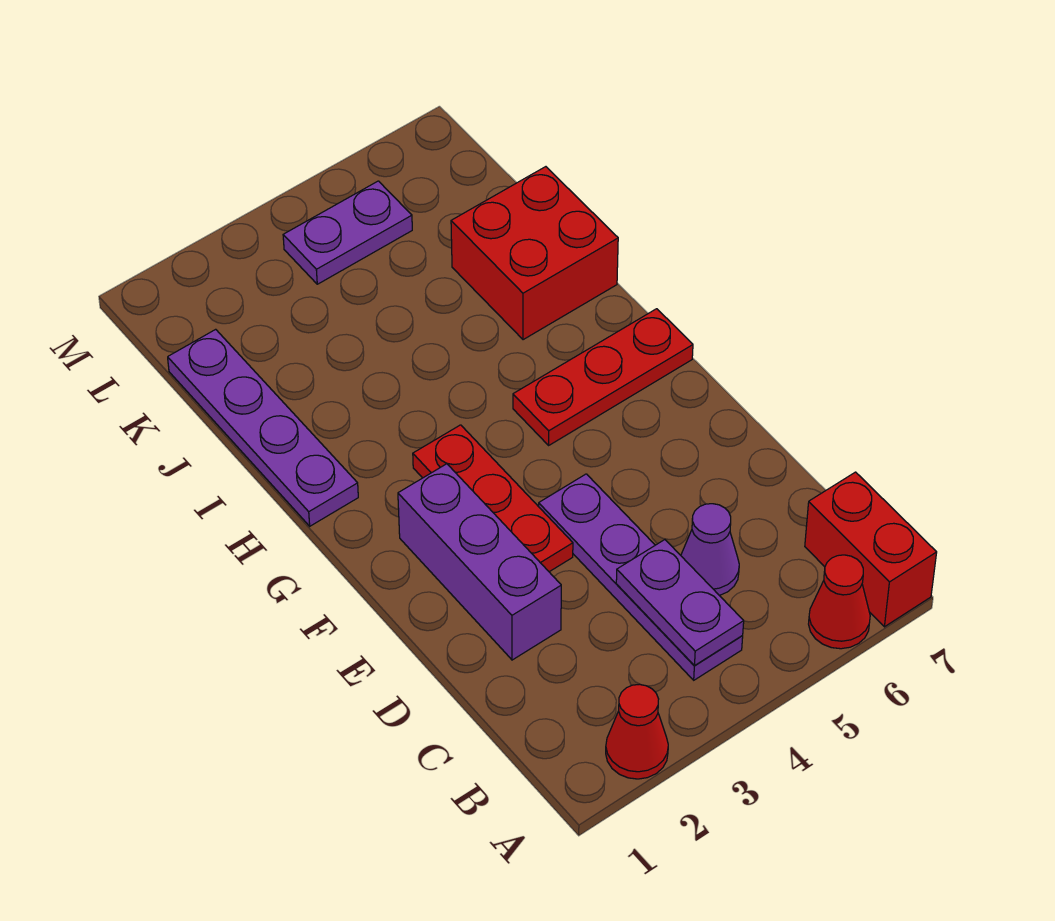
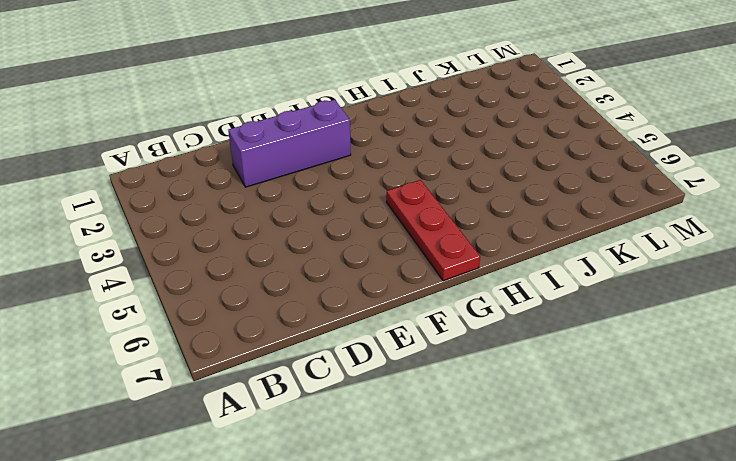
none -> red cone A2 level 1
none -> red cone A6 level 1
none -> red brick A7:B7 level 1

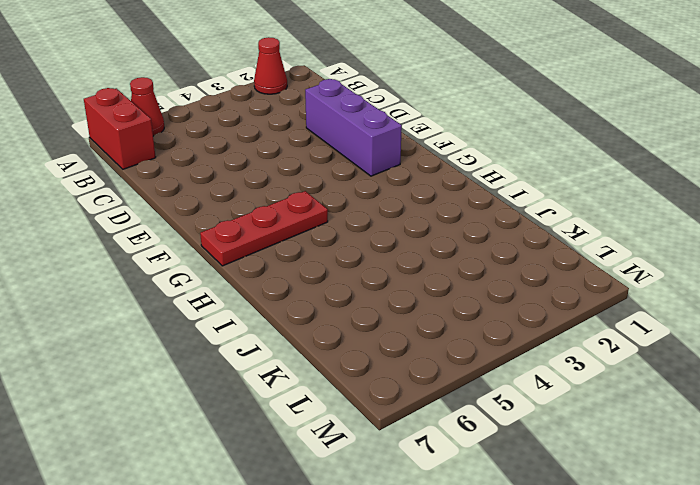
none -> purple plate B4:E4 level 1
none -> purple cone C5 level 1
none -> red plate E3:G3 level 1

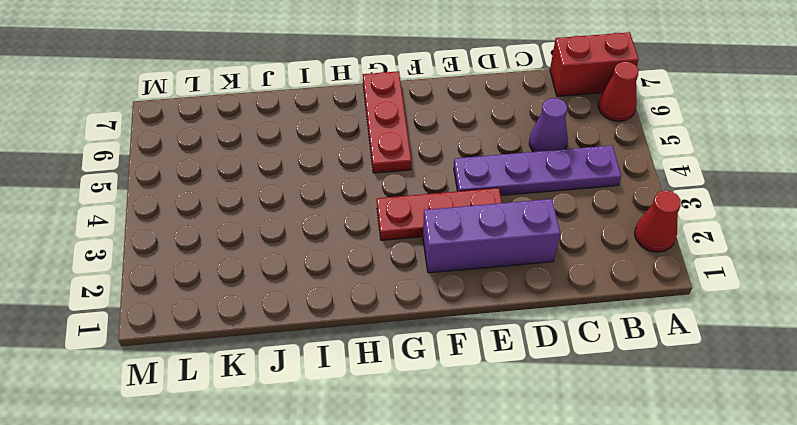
none -> purple plate H1:K1 level 1
none -> red brick I6:J7 level 1
none -> purple plate L4:L5 level 1

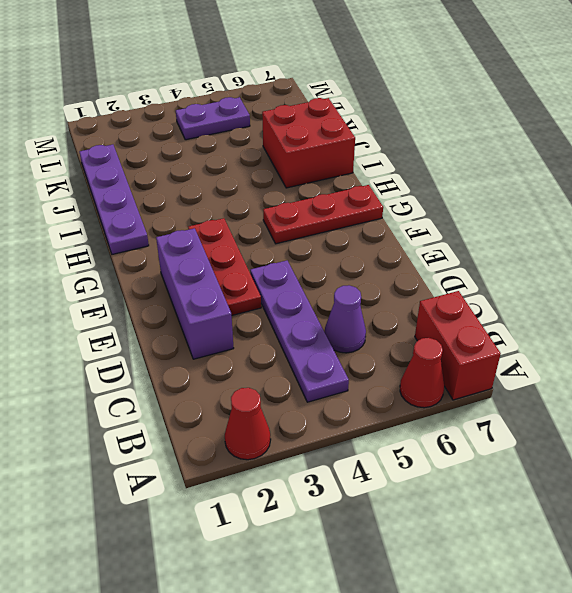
none -> purple plate B4:C4 level 2

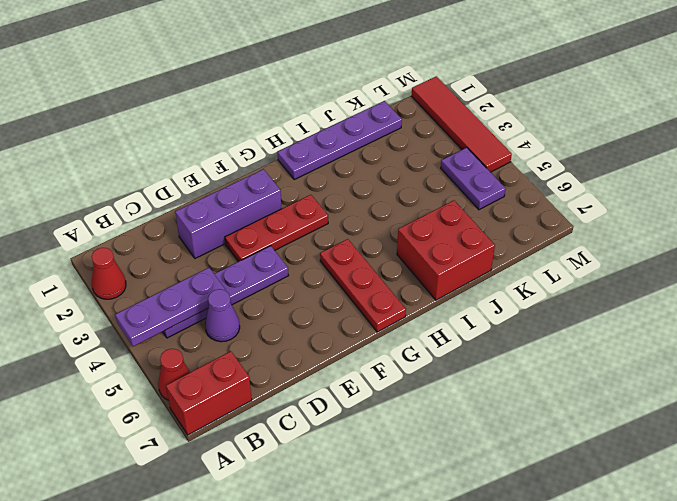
purple plate A4:C4 level 2 -> purple plate B4:C4 level 2
red tile M1:M4 level 1 -> none

